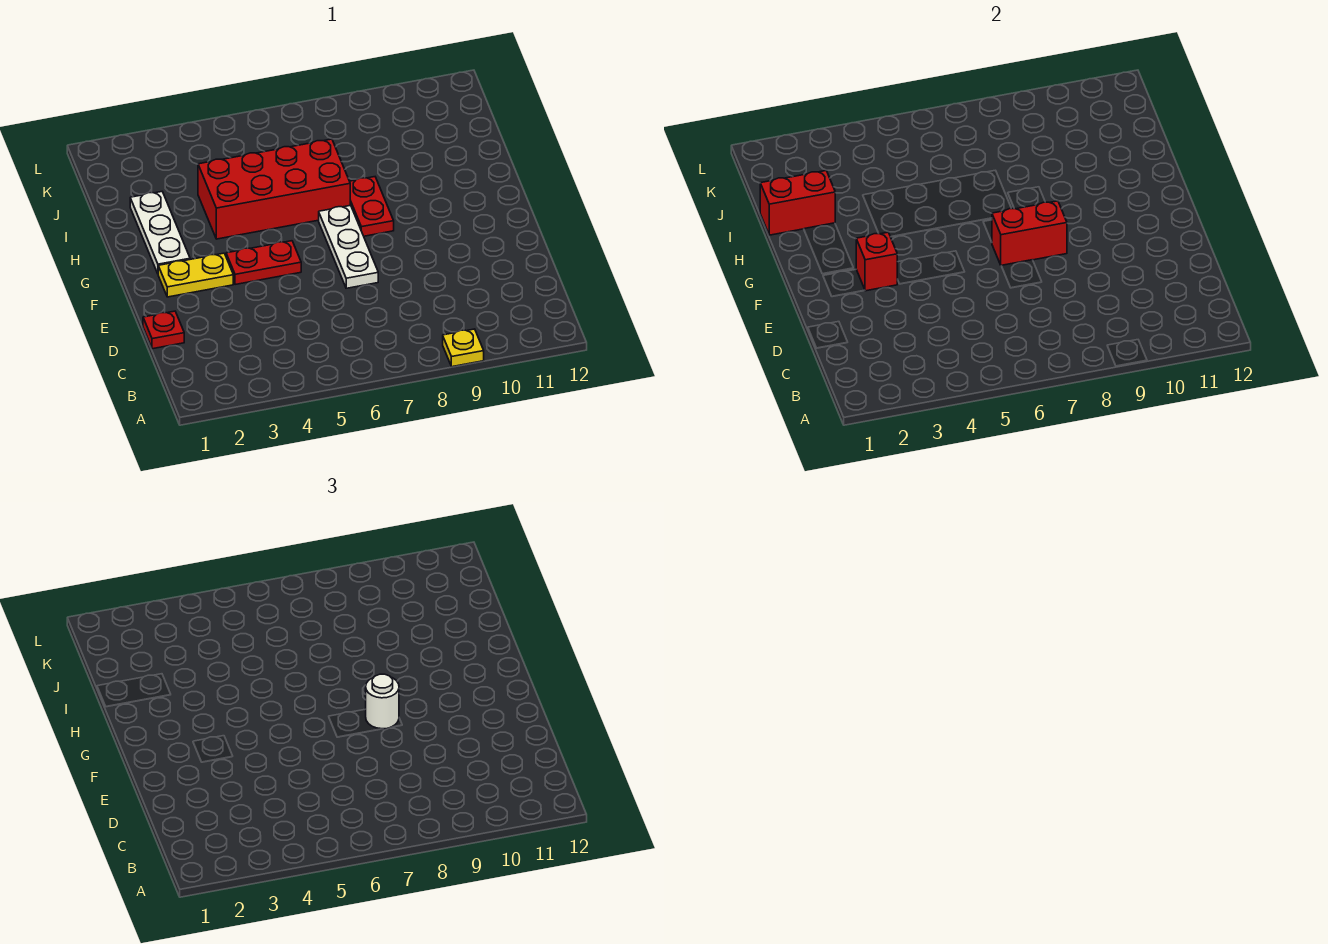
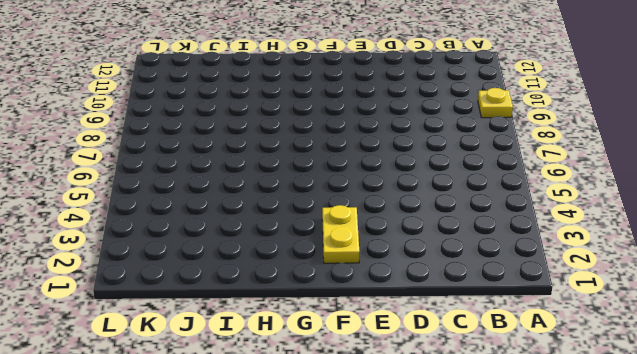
none -> red plate D1 level 1
none -> white plate E7:G7 level 1
none -> red plate F4:F5 level 1

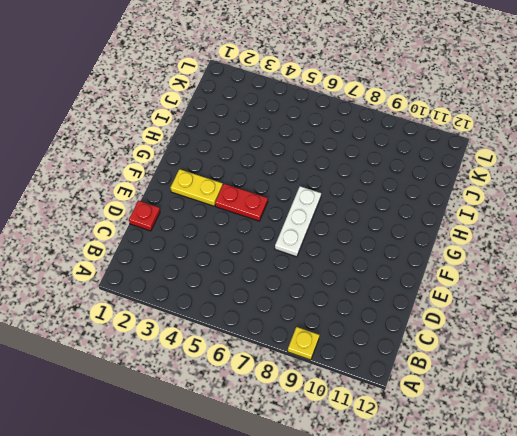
none -> white plate G2:I2 level 1
none -> red plate G8:H8 level 1
none -> red brick H4:I7 level 1

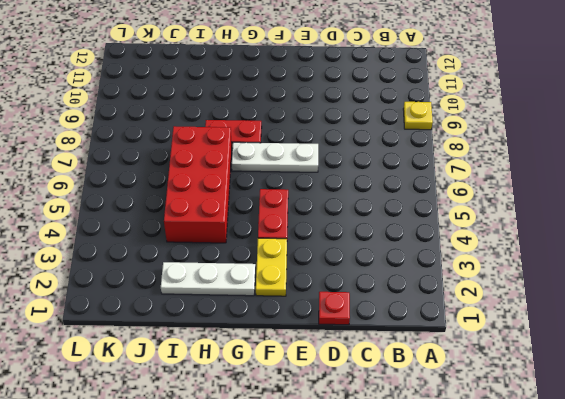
none -> red brick F3 level 2
none -> red brick F7:F8 level 2
none -> red brick I1:I2 level 2

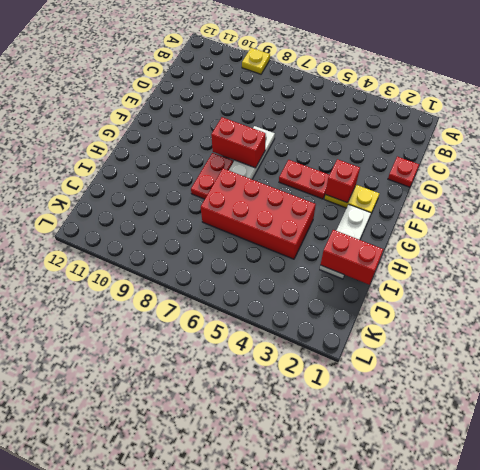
none -> white round brick F8 level 3

